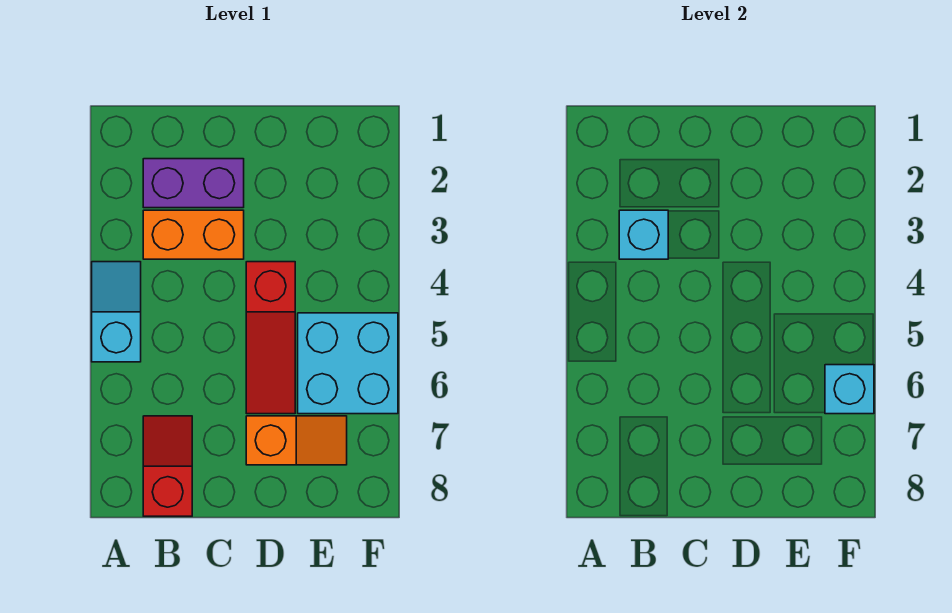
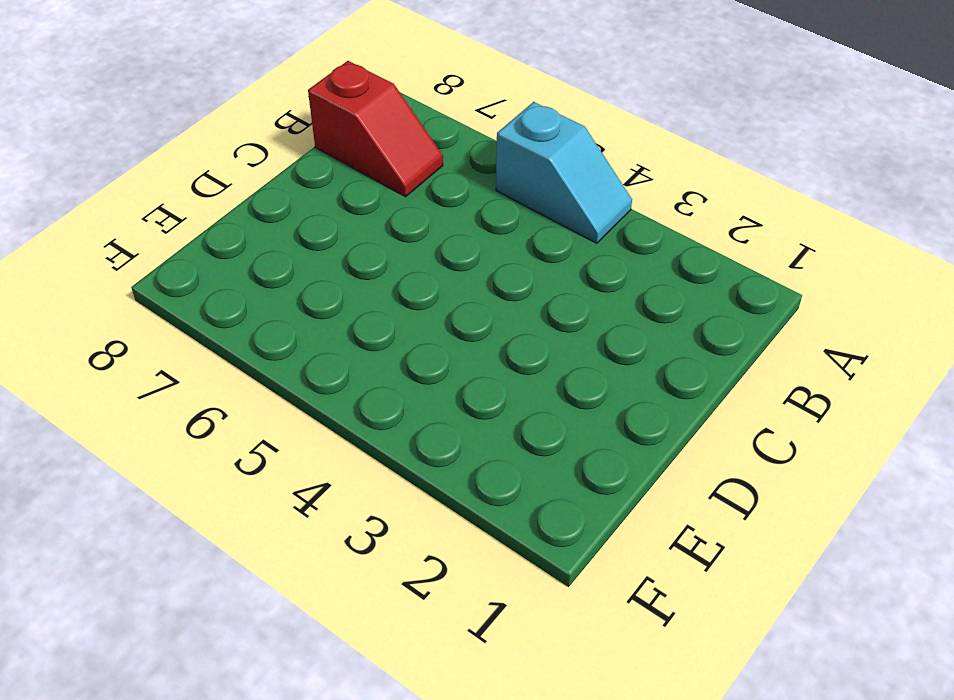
none -> purple brick B2:C2 level 1
none -> orange brick B3:C3 level 1

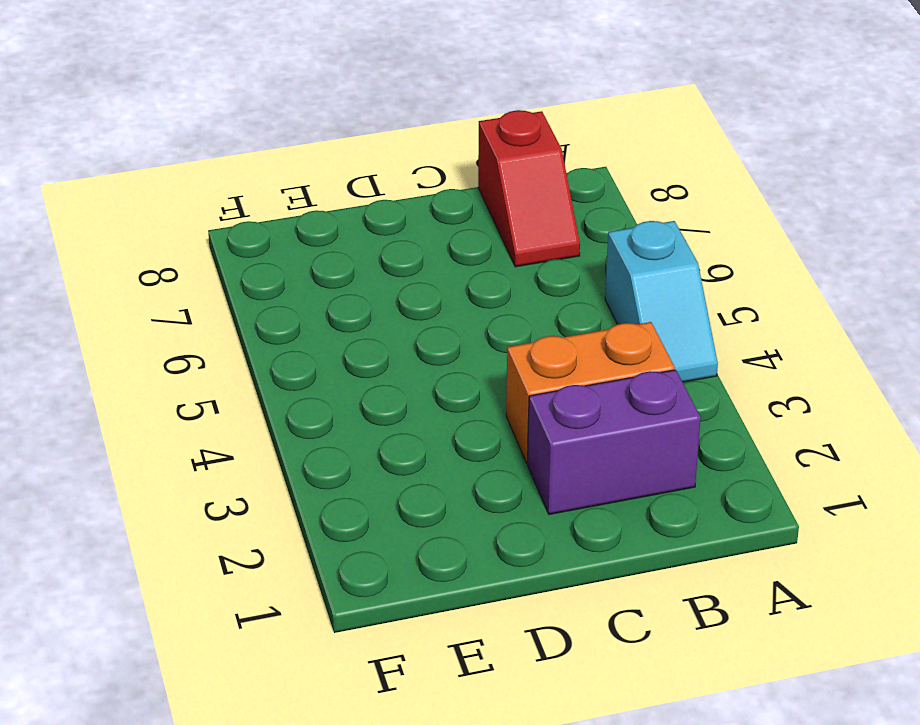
none -> red slope D4:D6 level 1 top 4
none -> orange slope D7:E7 level 1 top D

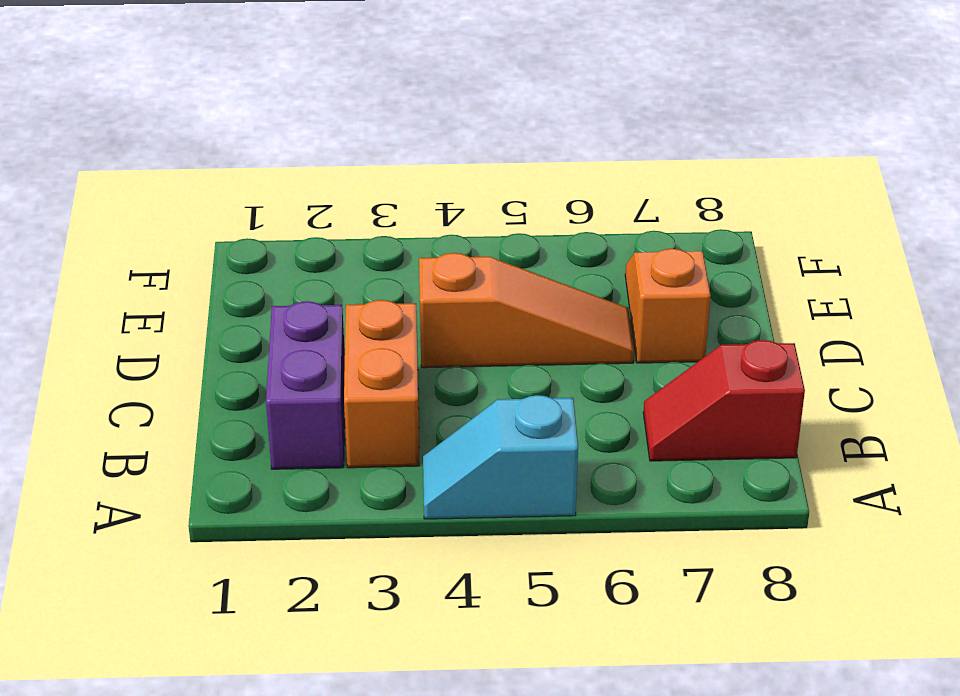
orange slope D4:D6 level 1 top 4 -> red slope D4:D6 level 1 top 4
none -> cyan brick E5:F6 level 1
none -> cyan brick B3 level 2

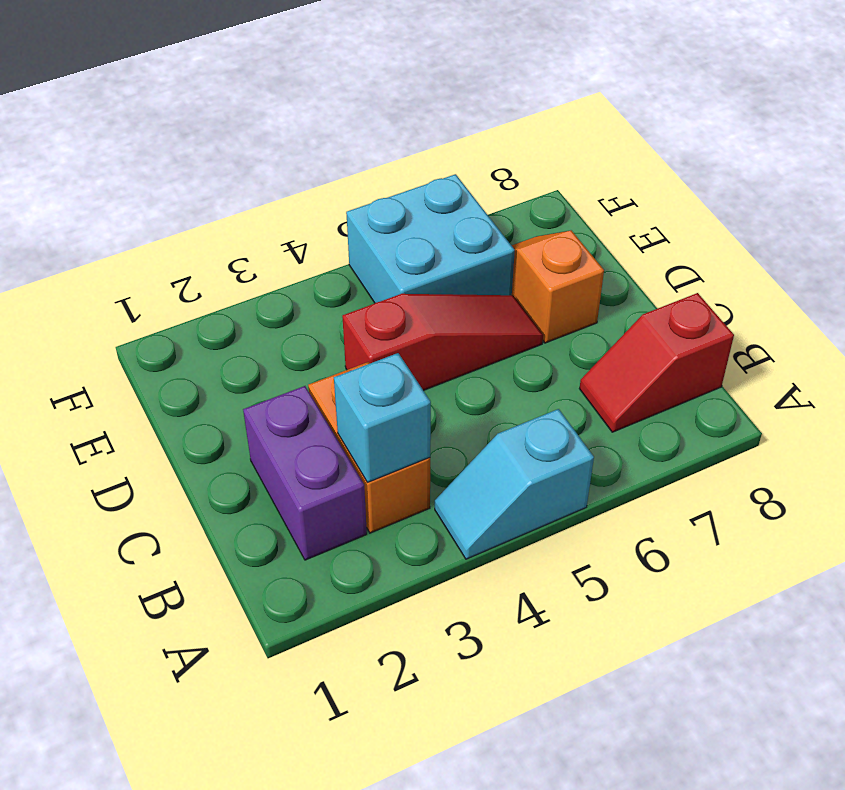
none -> cyan brick F6 level 2

